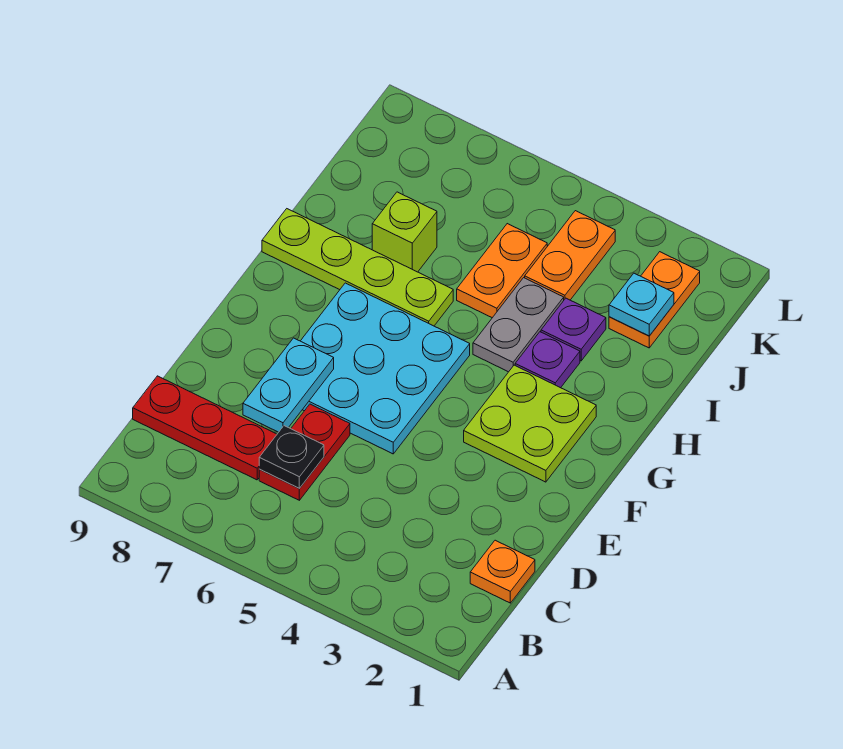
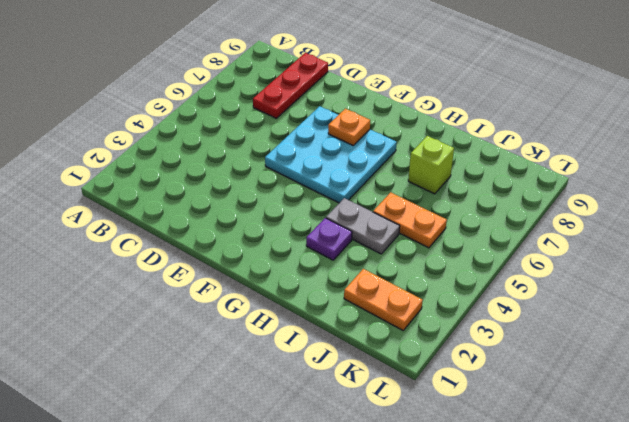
orange plate F7 level 2 -> orange plate C1 level 1
none -> red plate C6:D6 level 1
none -> lime plate F2:G3 level 1
none -> lime plate H6:H9 level 1

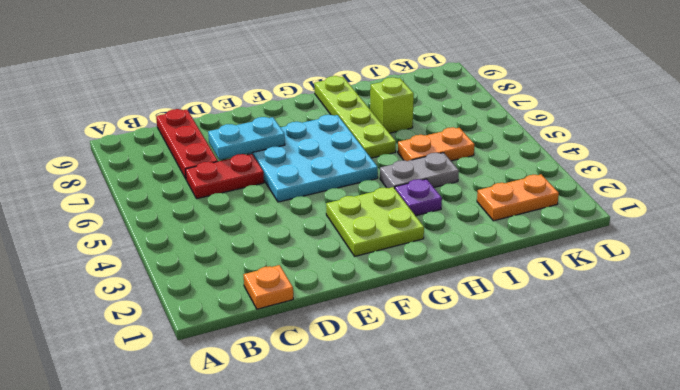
none -> purple plate I3 level 1
none -> orange plate J4:K4 level 1
none -> black plate C6 level 2

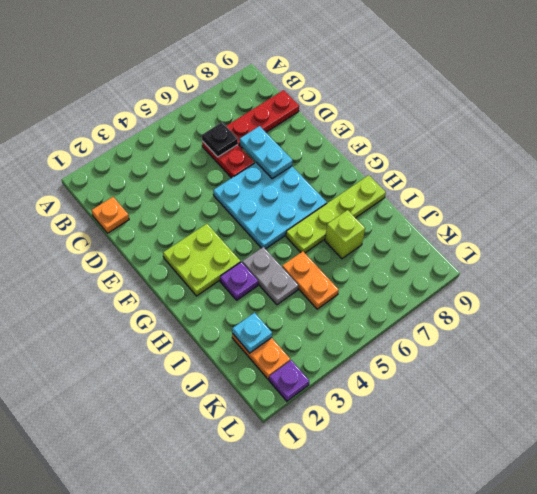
purple plate L2 level 1 -> purple plate I3 level 1
none -> orange plate J4:K4 level 1

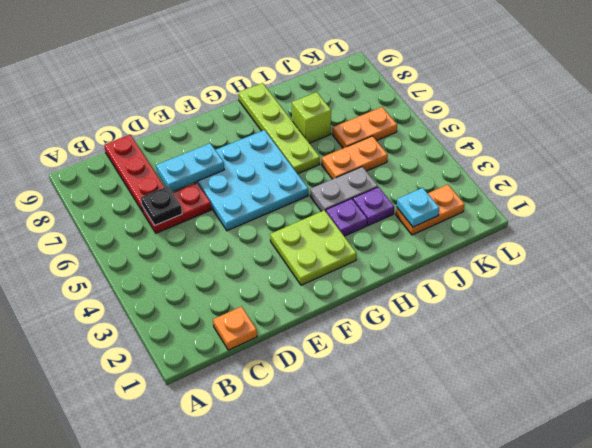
orange plate J6:K6 level 1 -> orange plate J4:K4 level 1

